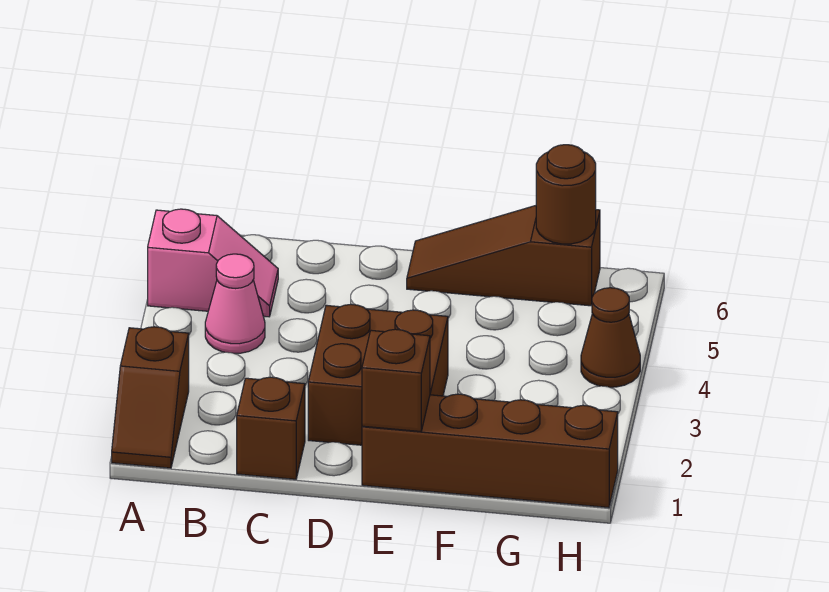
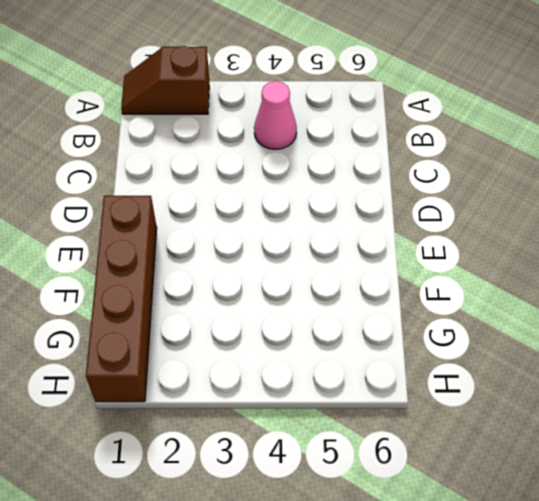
none -> pink slope A5:B5 level 1 top A
none -> brown brick C1 level 1

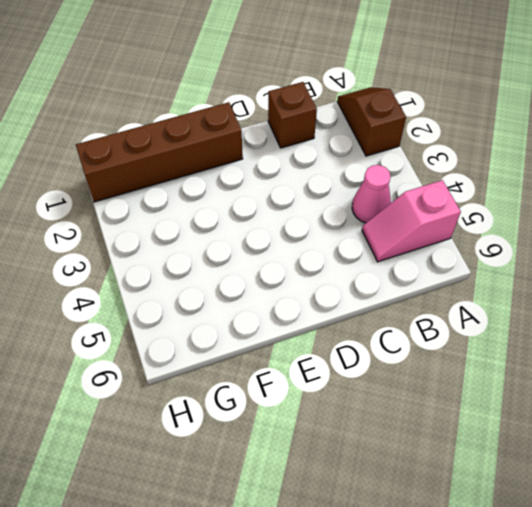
none -> brown brick D2:E3 level 1
none -> brown slope E6:G6 level 1 top G

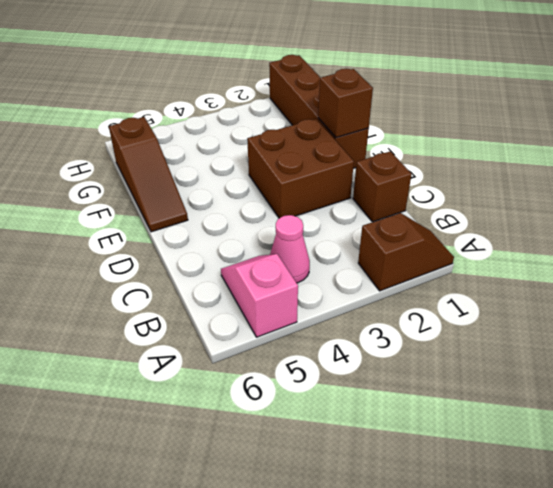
none -> brown cone H4 level 1
none -> brown round brick G6 level 2

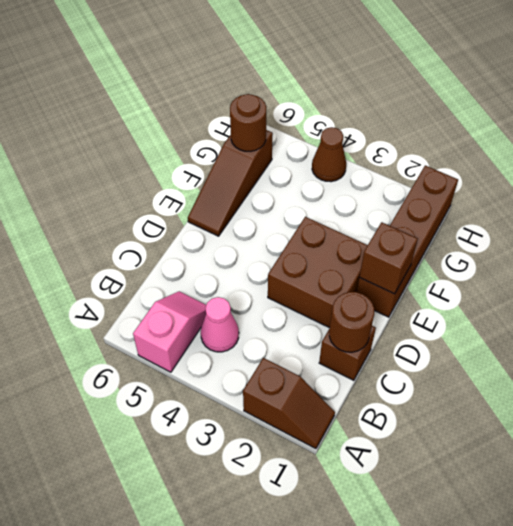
brown round brick C1 level 2 -> none

